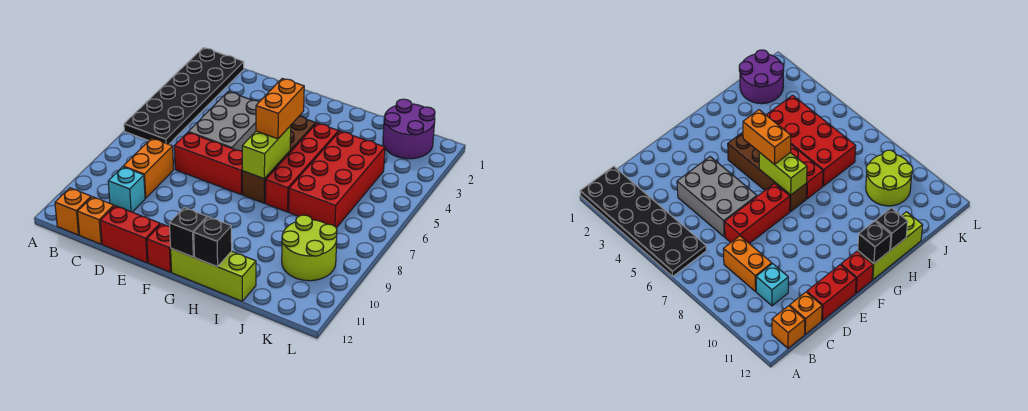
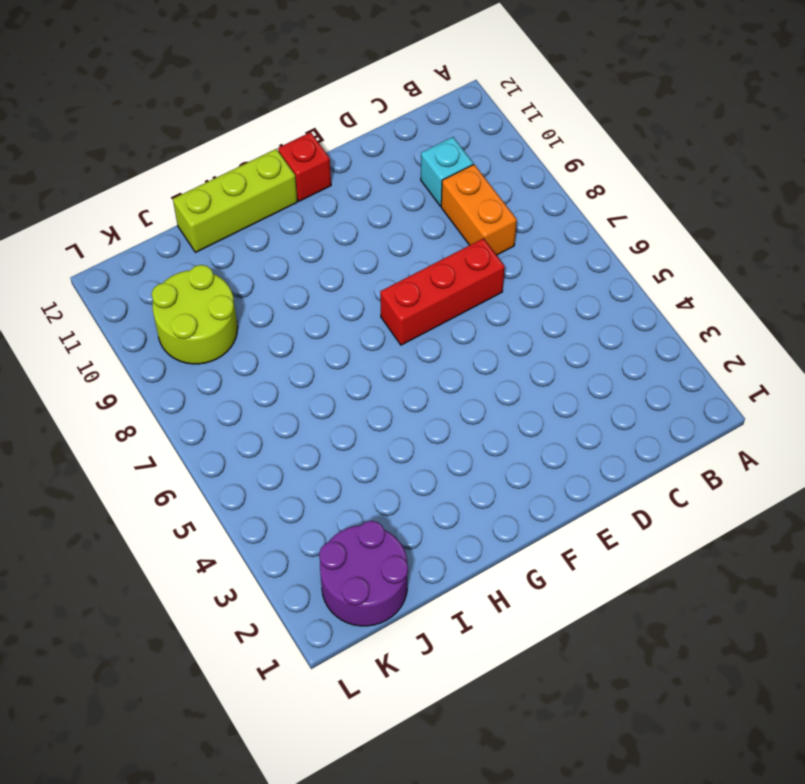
none -> black plate A1:B6 level 1
none -> orange brick B12 level 1
none -> orange brick C12 level 1

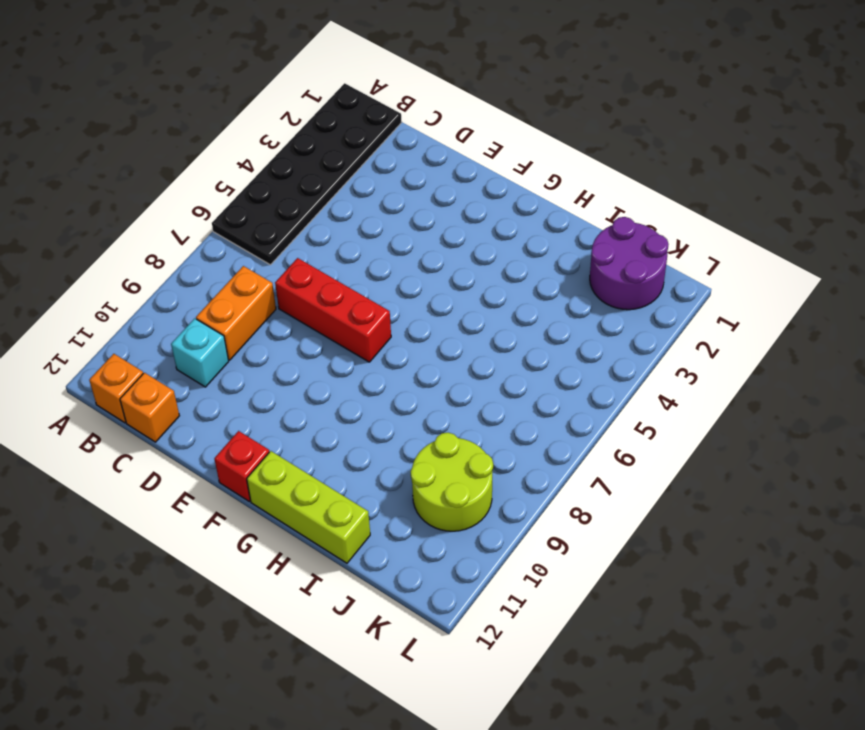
none -> grey brick D4:E6 level 1
none -> red brick D12:E12 level 1
none -> brown brick G4:G7 level 1

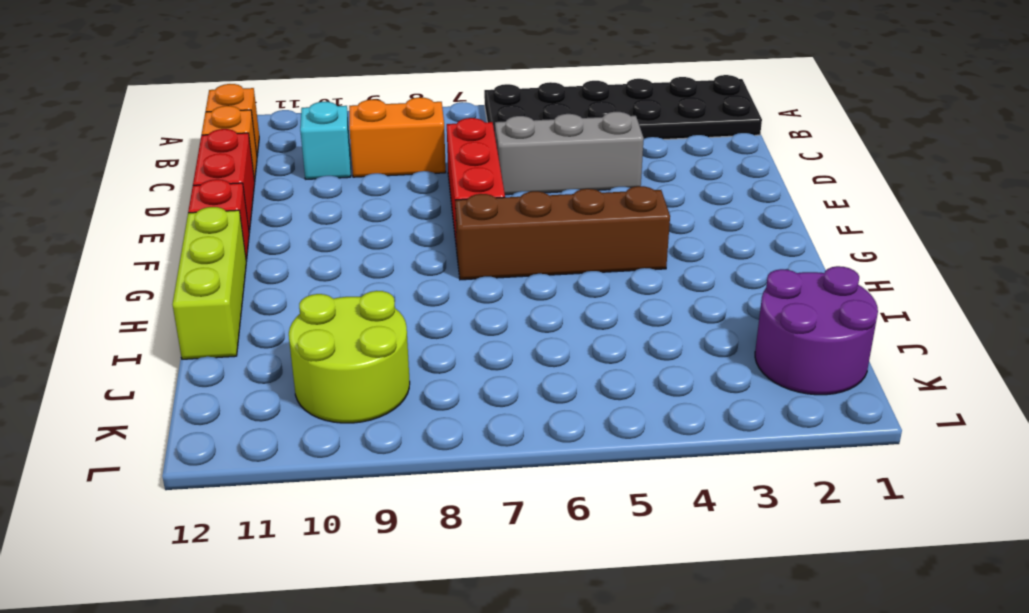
grey brick D4:D6 level 1 -> grey brick D4:E6 level 1
none -> red brick H4:H7 level 1
none -> red brick I4:J7 level 1
none -> lime brick G6:G7 level 2

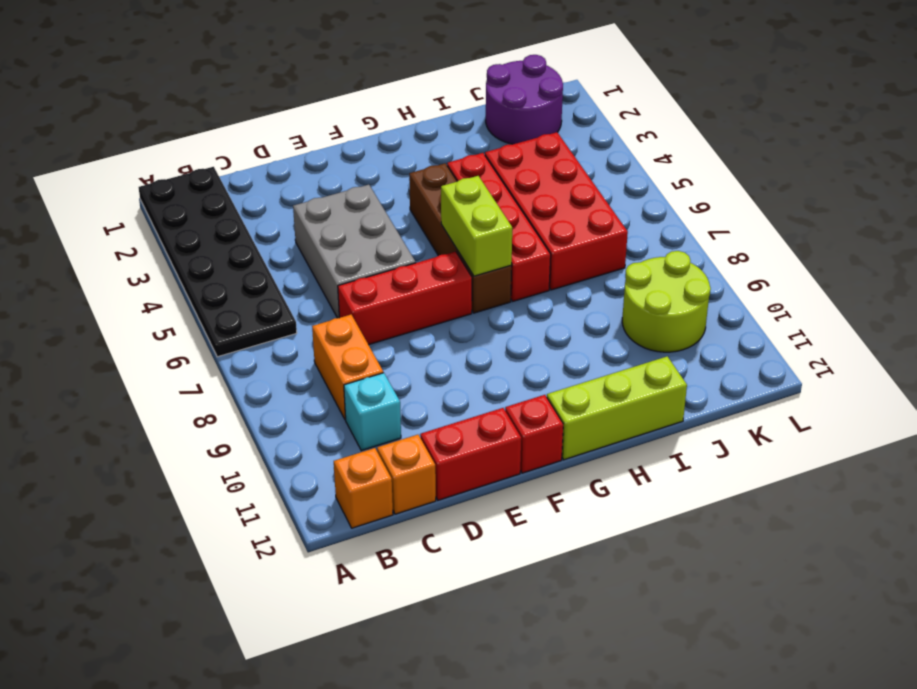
none -> black brick G12 level 2
none -> black brick H12 level 2
none -> orange brick G5:G6 level 3

